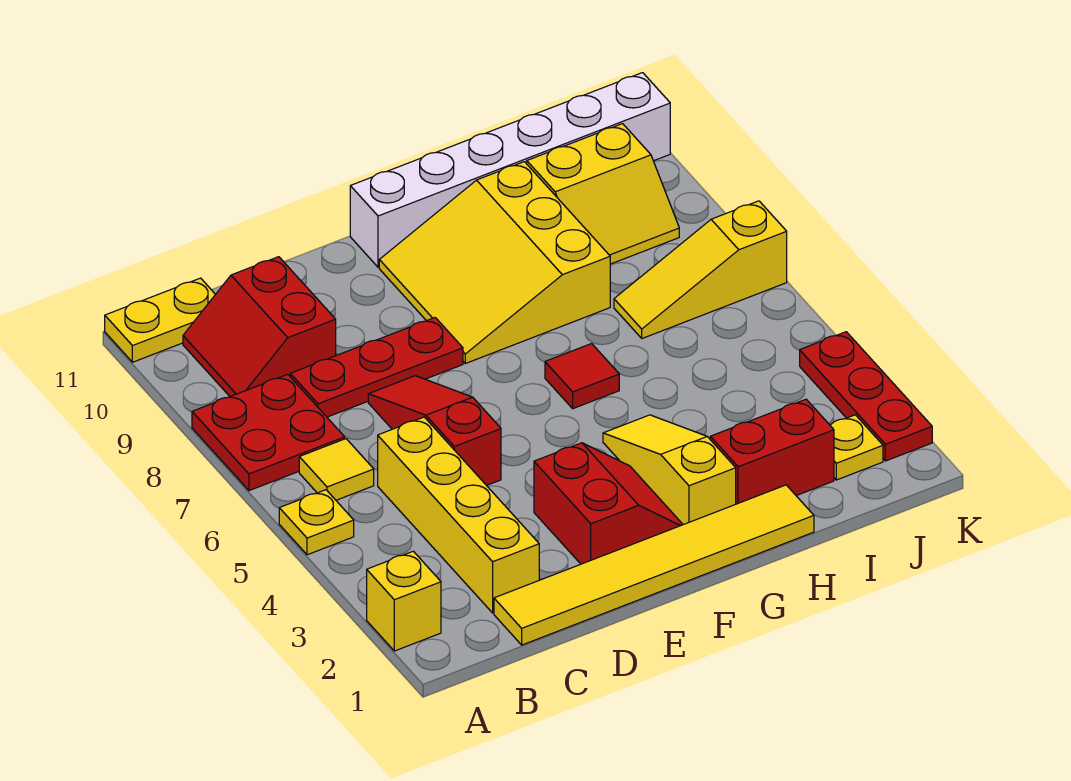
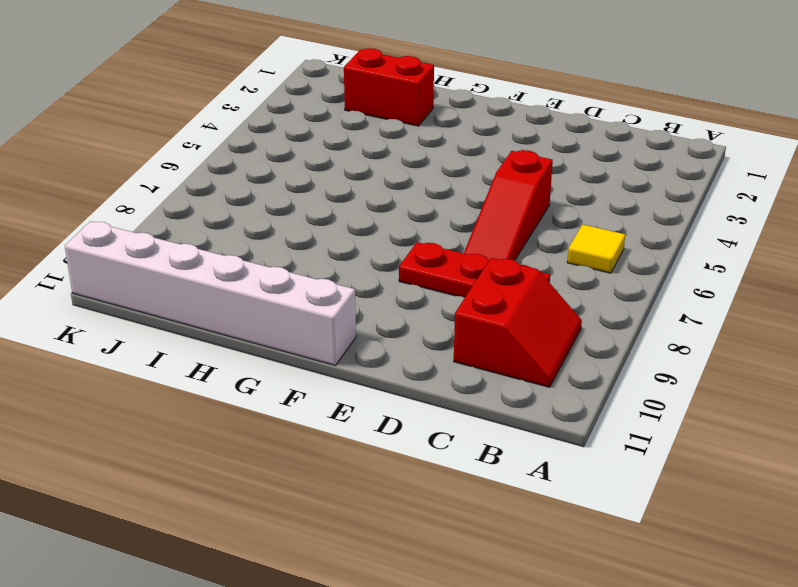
none -> yellow brick A2 level 1
none -> yellow plate A5 level 1
none -> red plate A7:B8 level 1

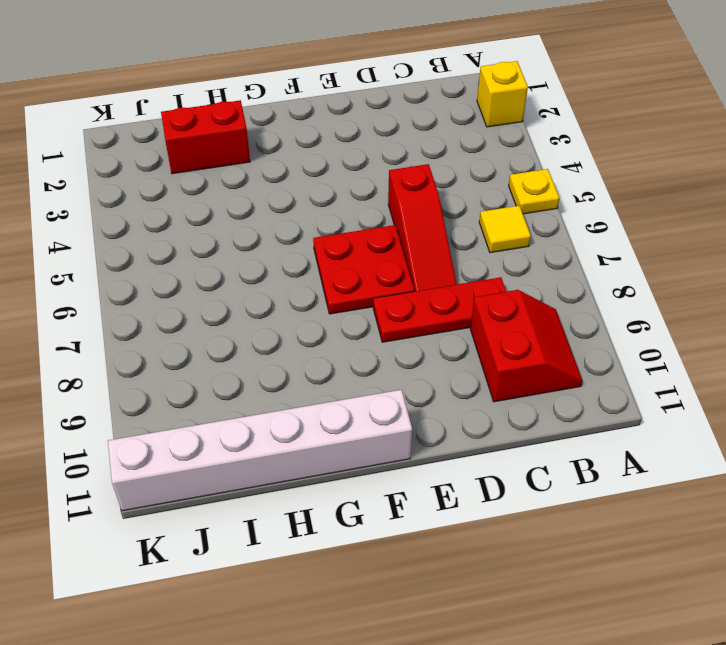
red plate E6:F7 level 1 -> red plate A7:B8 level 1
none -> yellow plate A11:B11 level 1
none -> yellow tile C1:H1 level 1
none -> yellow brick C2:C5 level 1

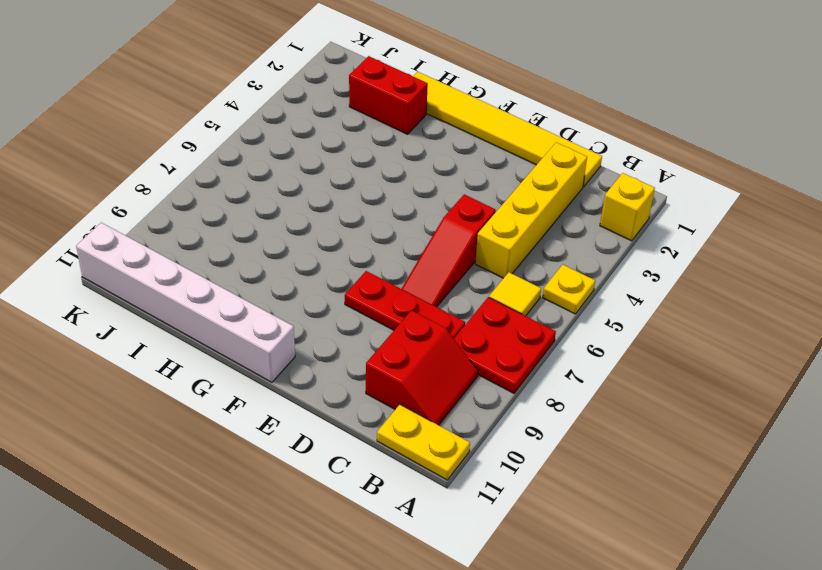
none -> red slope E2:F3 level 1 top E
none -> yellow slope F8:H10 level 1 top H
none -> yellow slope G2:G4 level 1 top 2

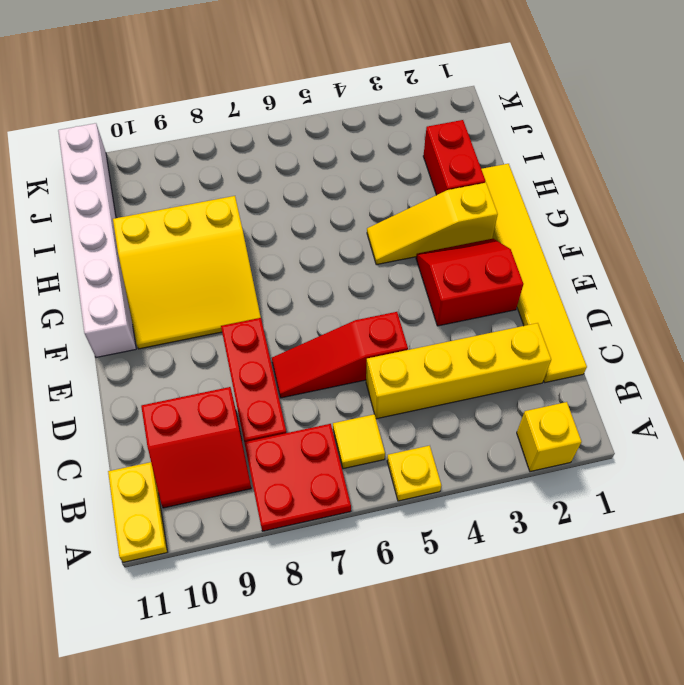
none -> red tile G6 level 1
none -> yellow slope I7:K7 level 1 top K
none -> yellow slope I9:J10 level 1 top 10

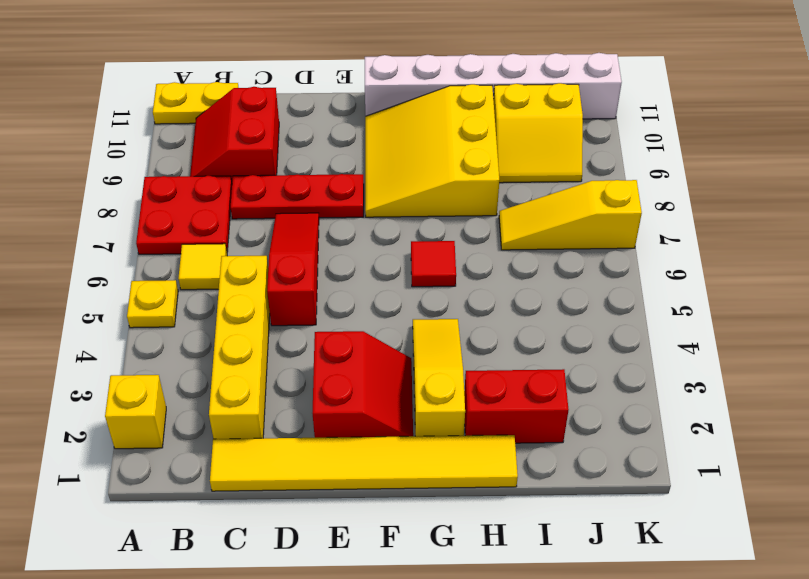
none -> yellow plate J2 level 1
none -> red plate K2:K4 level 1

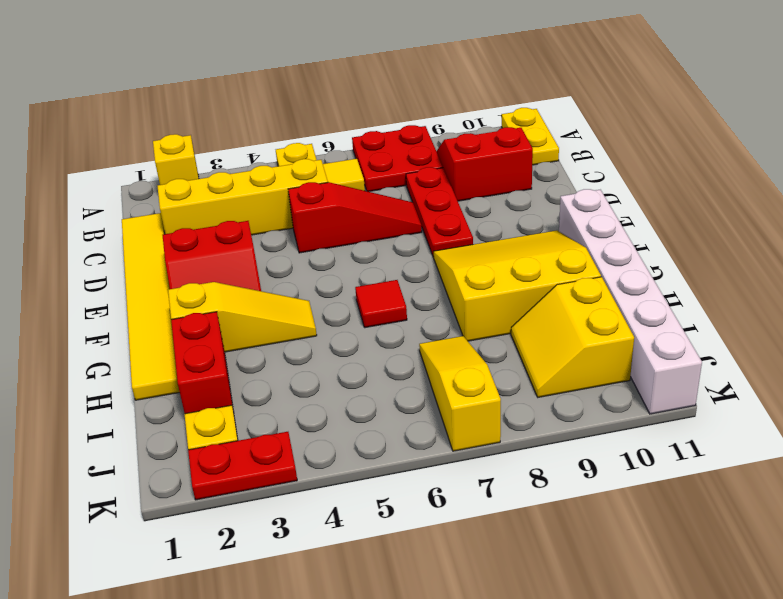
red plate K2:K3 level 1 -> red plate K2:K4 level 1

